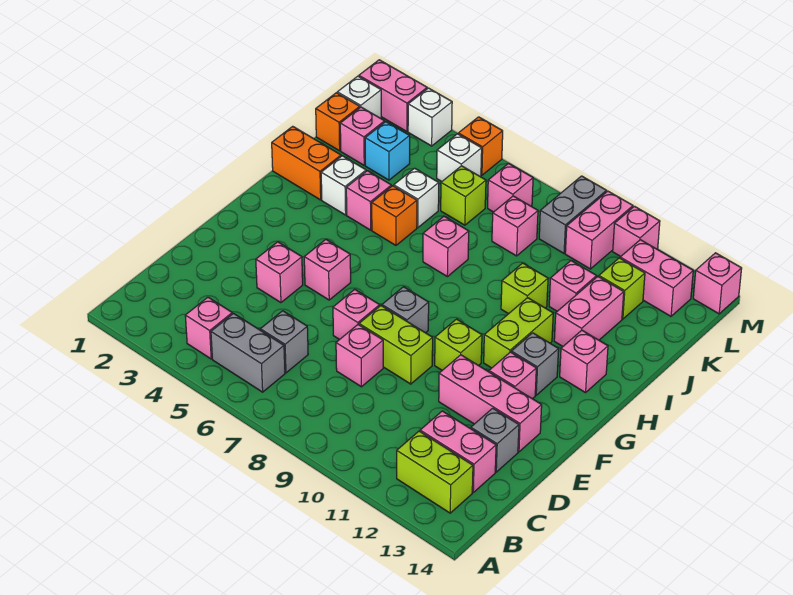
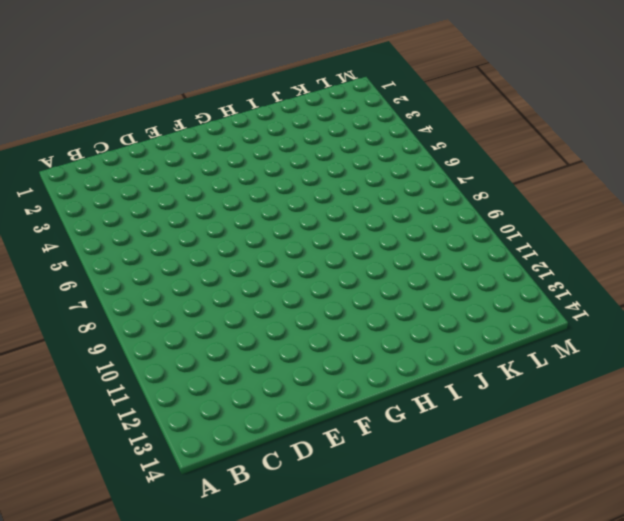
none -> pink brick B4 level 1
none -> grey brick B5:B6 level 1
none -> lime brick B12:B13 level 1
none -> grey brick C6 level 1

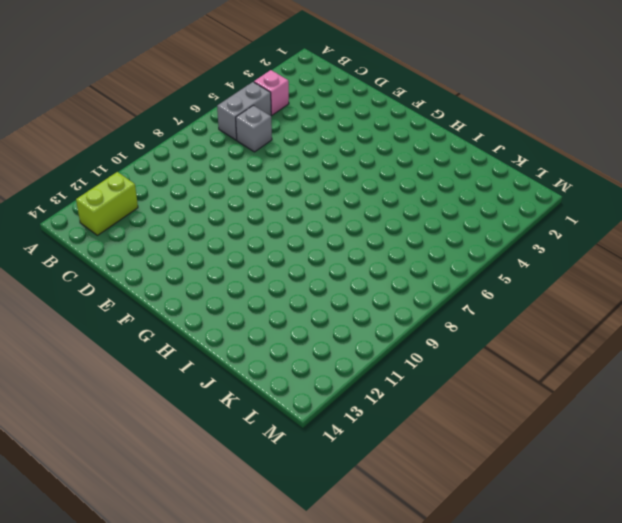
none -> pink brick C12:C13 level 1
none -> pink brick D8 level 1
none -> grey brick D13 level 1
none -> pink brick E4 level 1

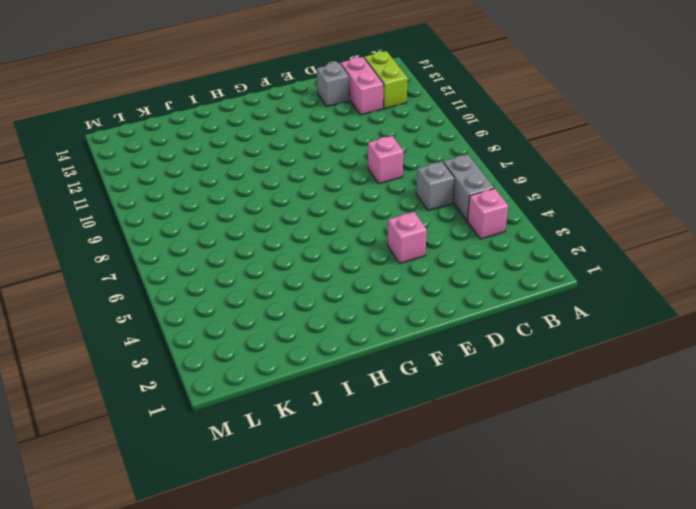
none -> pink brick E7 level 1
none -> lime brick E8:E9 level 1
none -> pink brick E11:E13 level 1
none -> pink brick F5 level 1

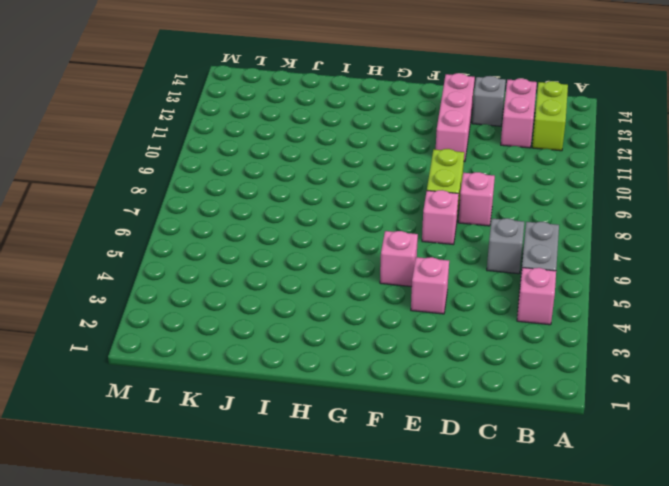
none -> grey brick F8 level 1
none -> lime brick F10 level 1
none -> pink brick F12 level 1
none -> lime brick G11:H11 level 1

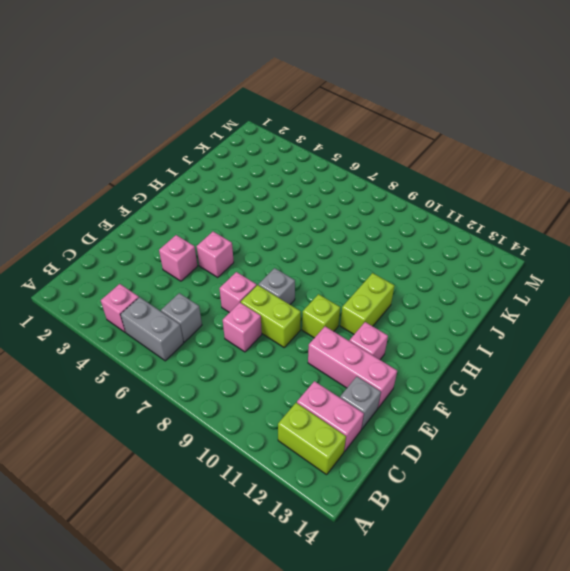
none -> grey brick G12 level 1
none -> pink brick H13 level 1
none -> orange brick I1:I2 level 1
none -> white brick I3 level 1

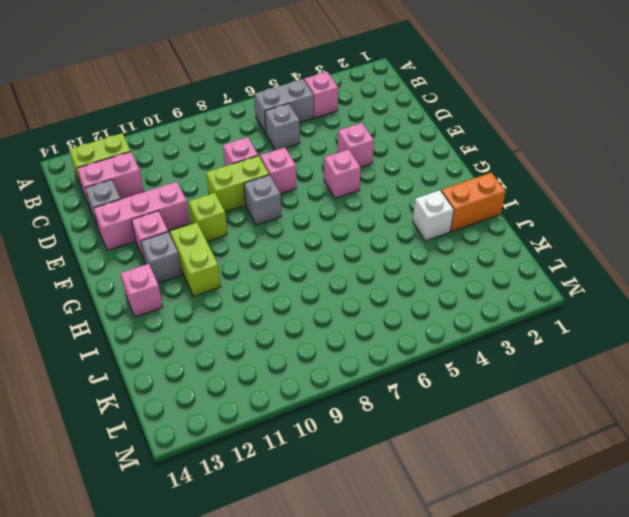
none -> pink brick I4 level 1
none -> orange brick I5 level 1
none -> pink brick I7 level 1
none -> lime brick I10 level 1

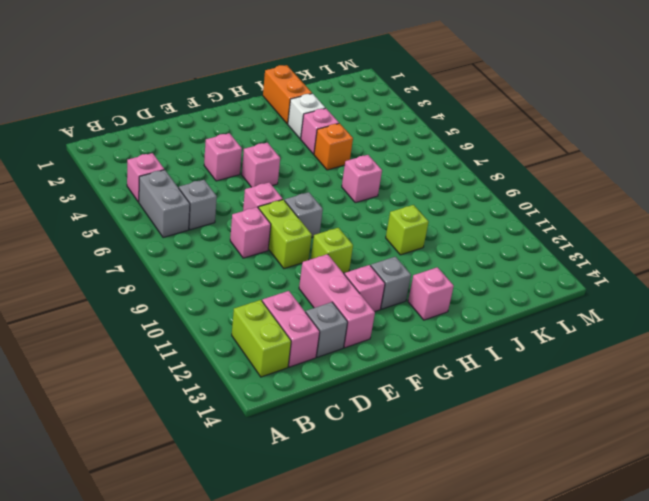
none -> lime brick G11:H11 level 1
none -> pink brick I12:J12 level 1
none -> white brick J5 level 1
none -> pink brick J11 level 1

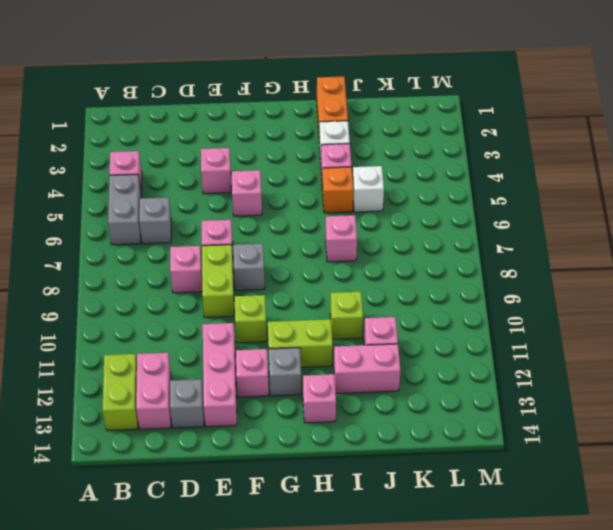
none -> orange brick K1 level 1
none -> pink brick K2 level 1
none -> cyan brick K3 level 1
none -> lime brick K6 level 1

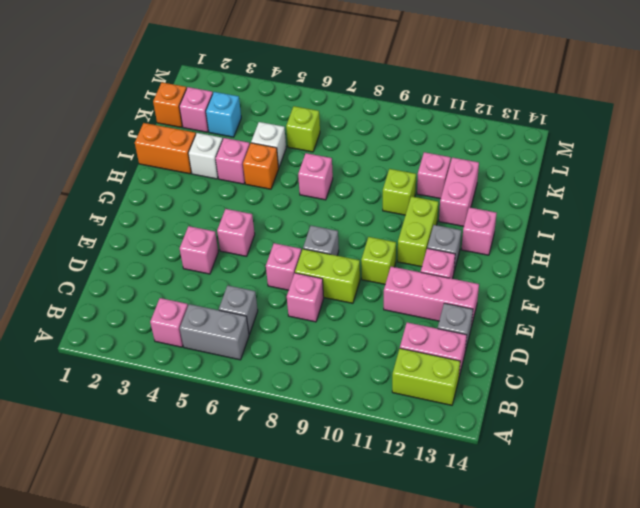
none -> pink brick K8 level 1
none -> lime brick K12 level 1
none -> white brick L1 level 1
none -> white brick L5 level 1

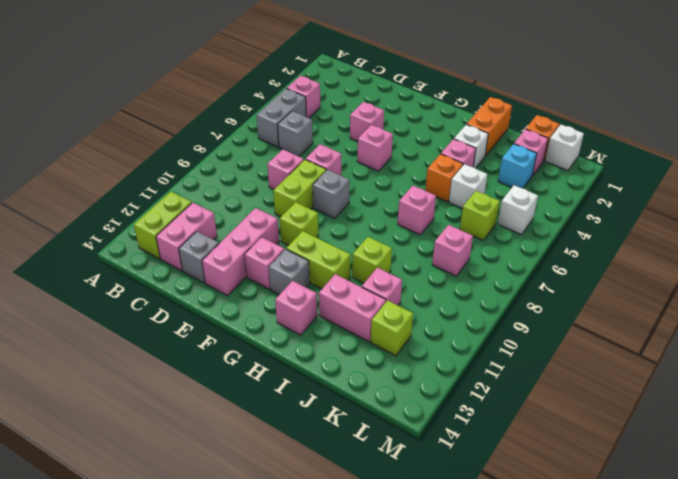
none -> pink brick L7 level 1
none -> grey brick L9:M9 level 1
none -> pink brick L10:M10 level 1
none -> pink brick L12:L13 level 1

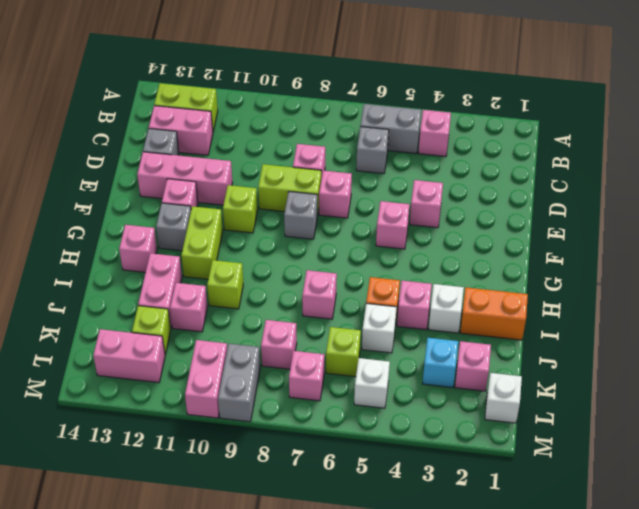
none -> orange brick K1 level 1
none -> pink brick M1:M2 level 1
none -> white brick M3 level 1
none -> orange brick M5 level 1

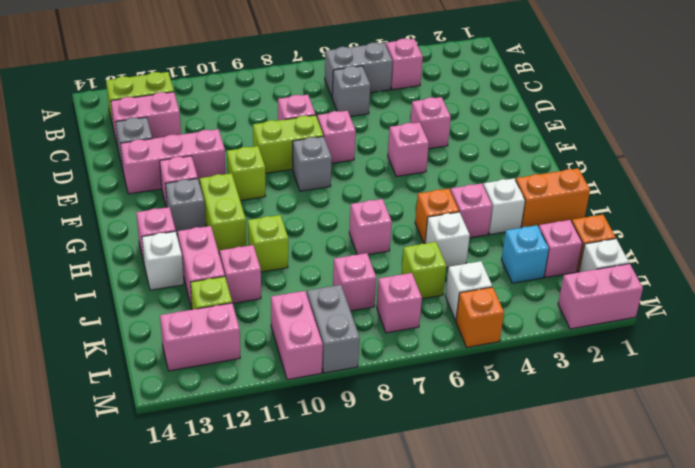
white brick I13 level 1 -> white brick M3 level 1
none -> pink brick M11 level 1
none -> pink brick M14 level 1

